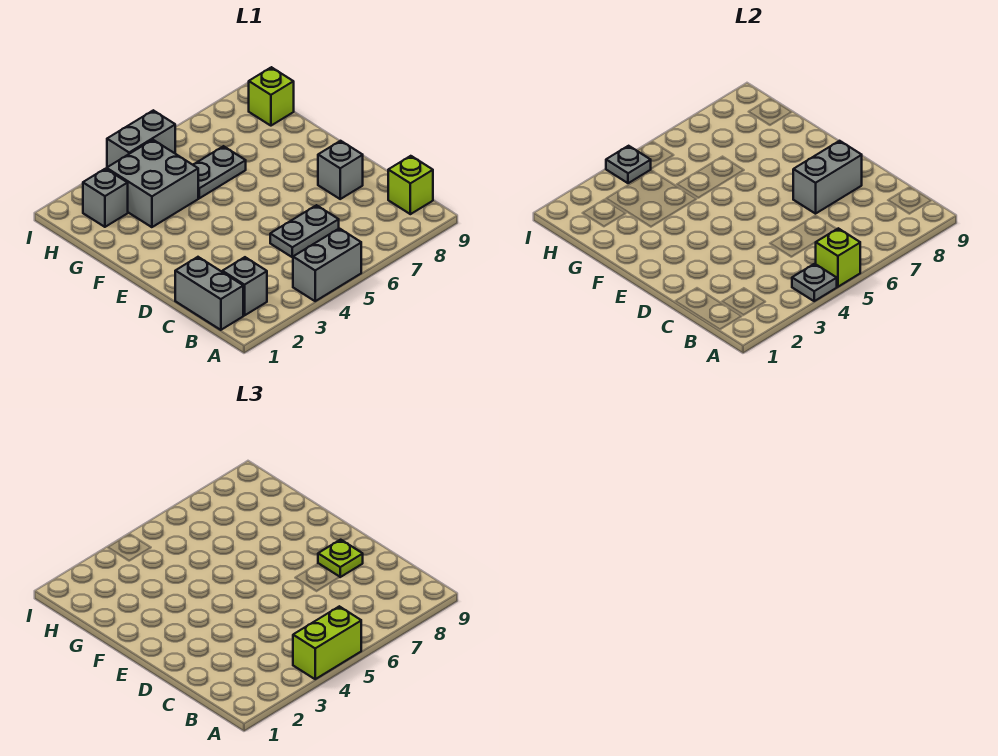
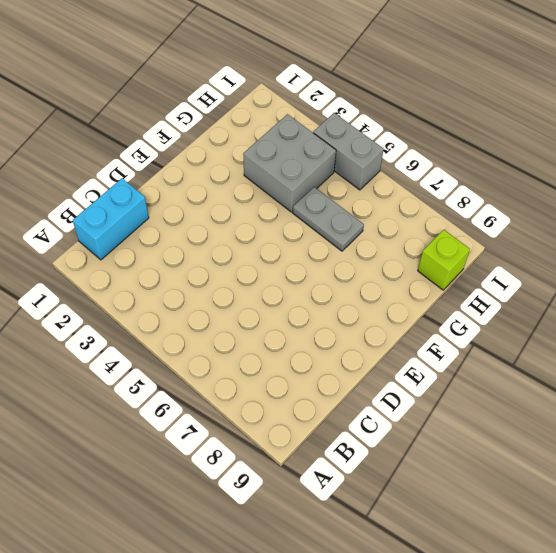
cyan brick B1:C1 level 1 -> grey brick B1:C1 level 1
none -> grey brick A4:A5 level 1
none -> grey brick B2 level 1
none -> lime brick B9 level 1

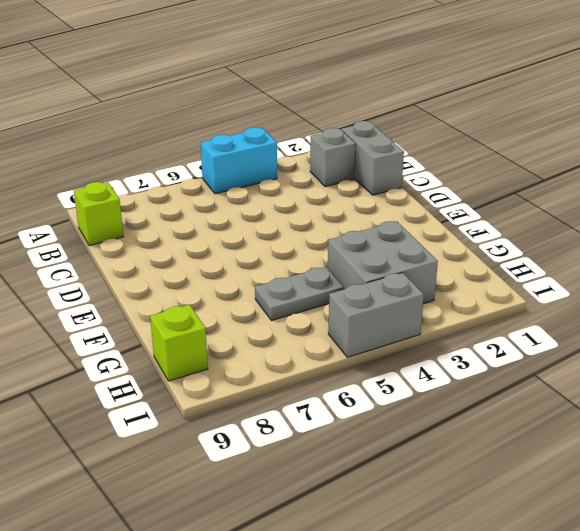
cyan brick A4:A5 level 1 -> grey brick A4:A5 level 1
none -> grey plate C5:C6 level 1
none -> grey brick D8 level 1
none -> grey brick H2 level 1

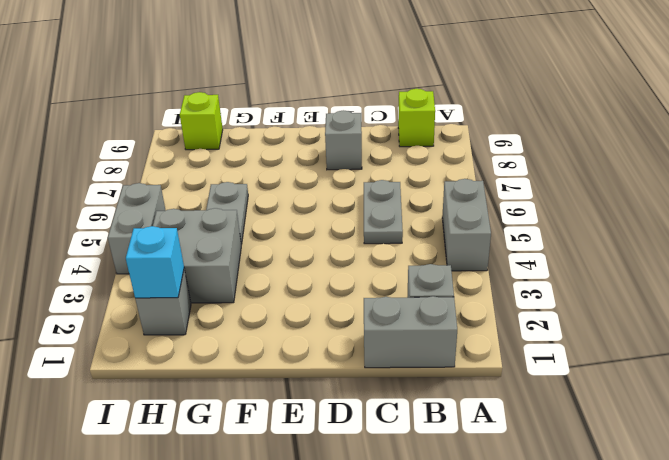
cyan brick H2 level 2 -> none
none -> grey plate A4 level 2
none -> lime brick A5 level 2
none -> grey brick D7:D8 level 2

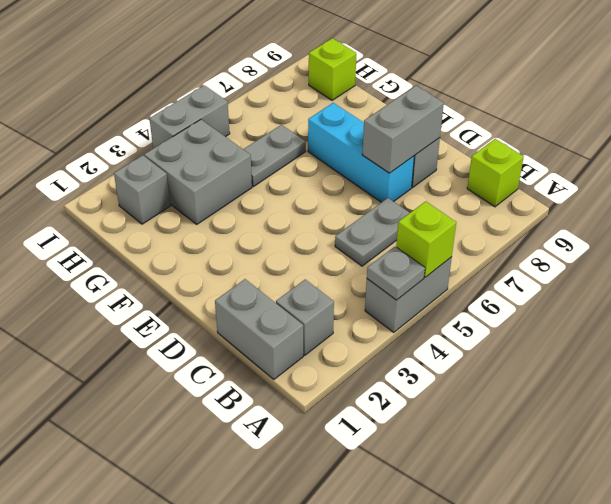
cyan brick D7:F7 level 1 -> none
none -> grey plate I4 level 2
none -> lime brick A4:A5 level 3
none -> lime plate D8 level 3

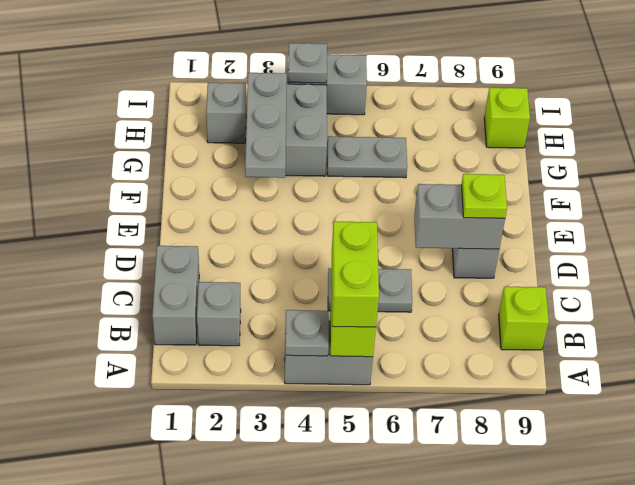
lime brick A5:B5 level 3 -> lime brick A4:A5 level 3
grey plate F3:H3 level 2 -> none

